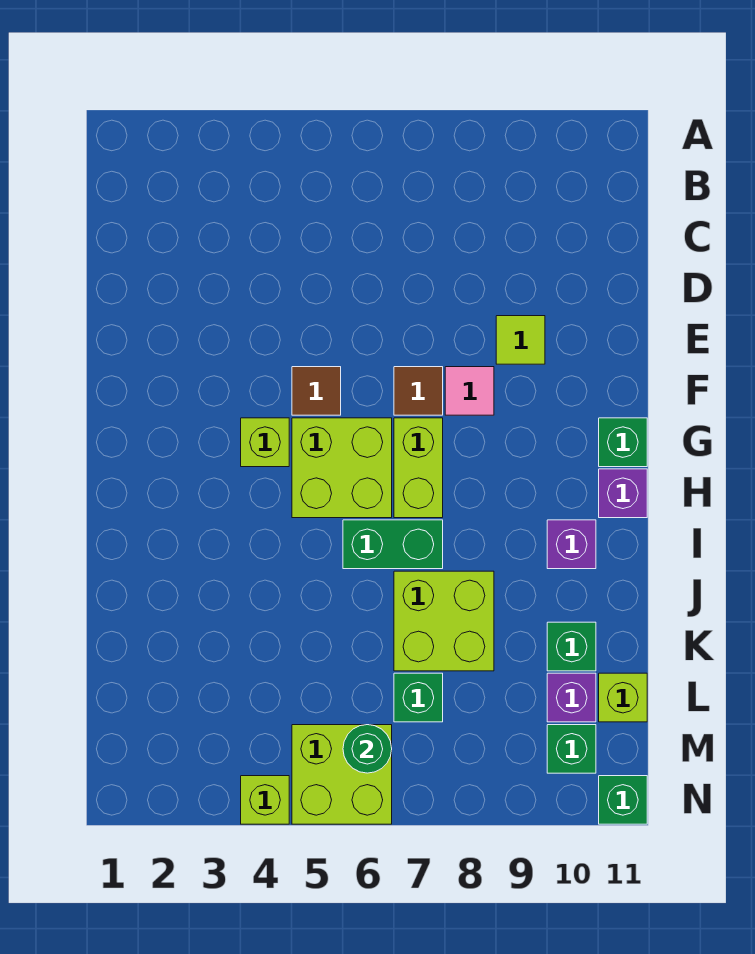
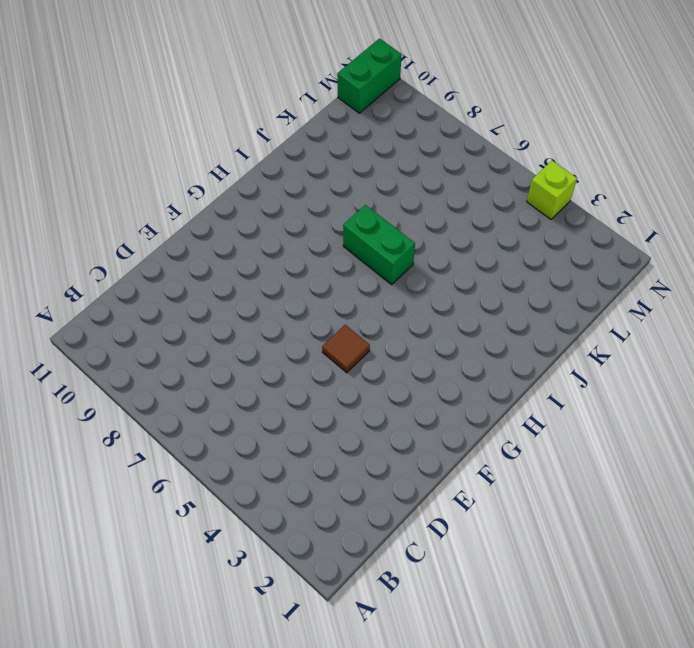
green brick M11:N11 level 1 -> green brick N11 level 1
none -> lime tile E9 level 1
none -> brown tile F7 level 1
none -> pink tile F8 level 1

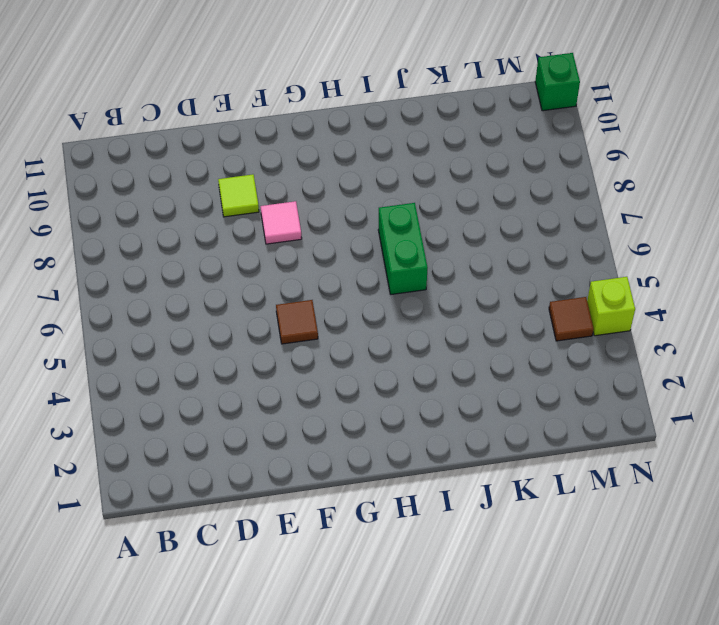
brown tile M4 level 1 -> brown tile F7 level 1
none -> lime brick G4 level 1
none -> lime brick G5:H6 level 1
none -> lime brick G7:H7 level 1

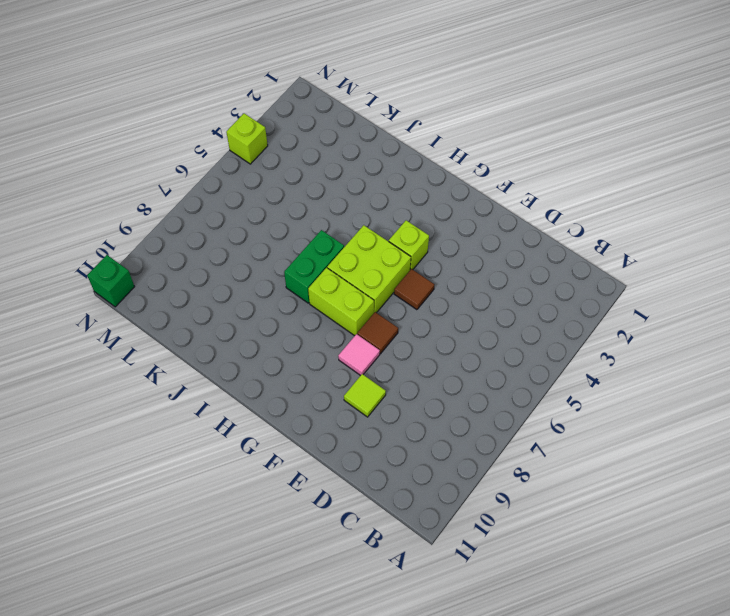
none -> green brick G11 level 1
none -> purple brick H11 level 1
none -> purple brick I10 level 1

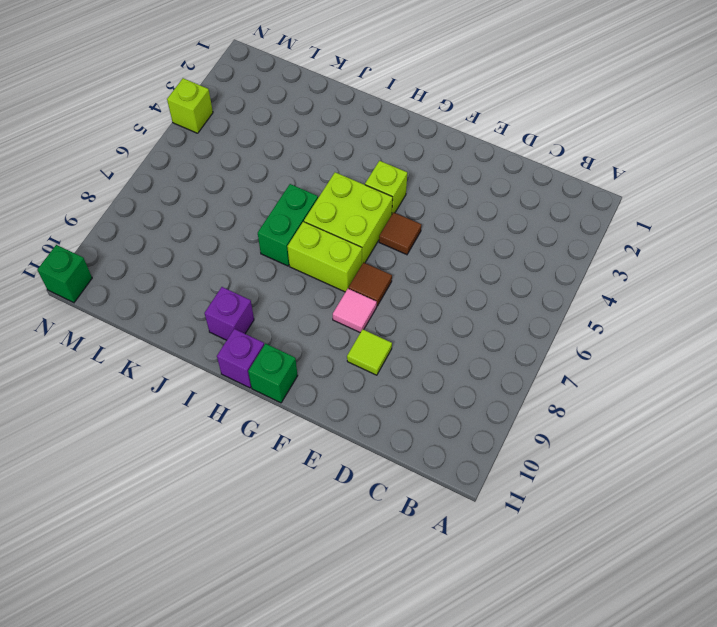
none -> lime brick J7:K8 level 1
none -> green brick K10 level 1
none -> green brick L7 level 1

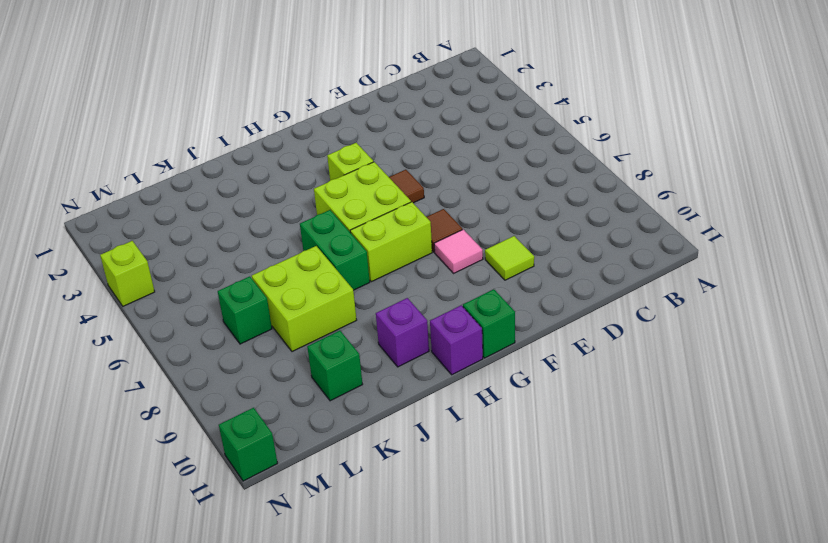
none -> purple brick L10 level 1
none -> lime brick L11 level 1
none -> lime brick M5:N6 level 1

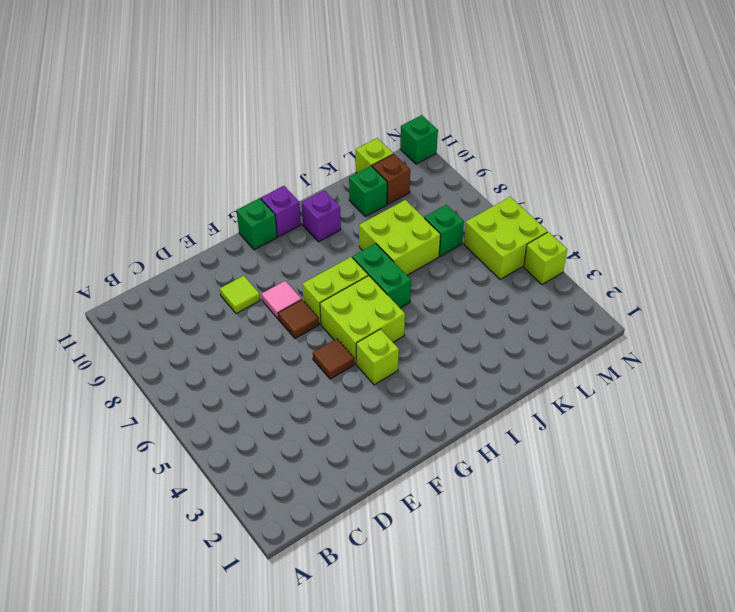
brown brick L10 level 1 -> purple brick L10 level 1
none -> green brick M10 level 1
none -> green round brick M6 level 2

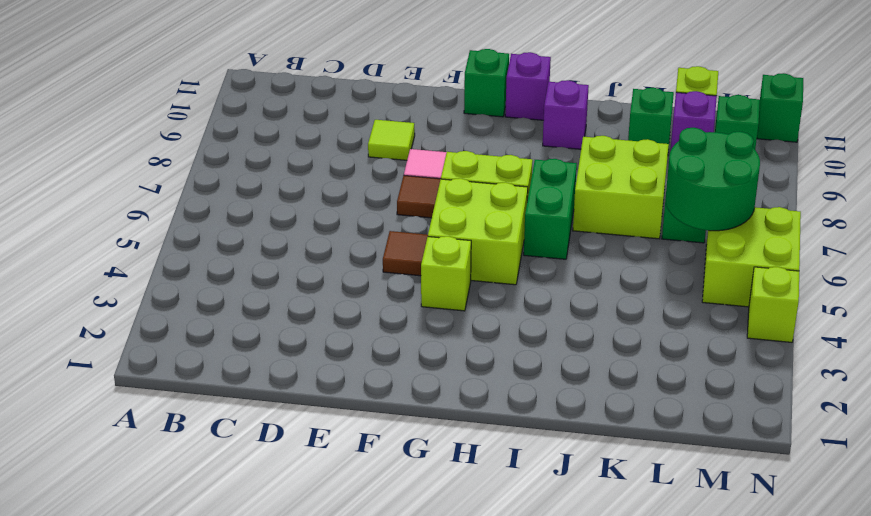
green round brick L6:M7 level 2 -> green round brick M6 level 2

